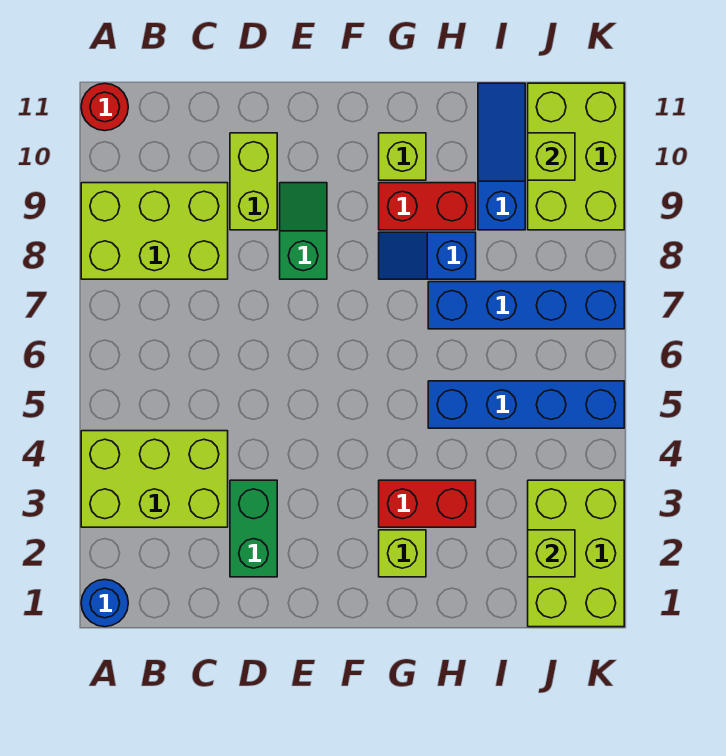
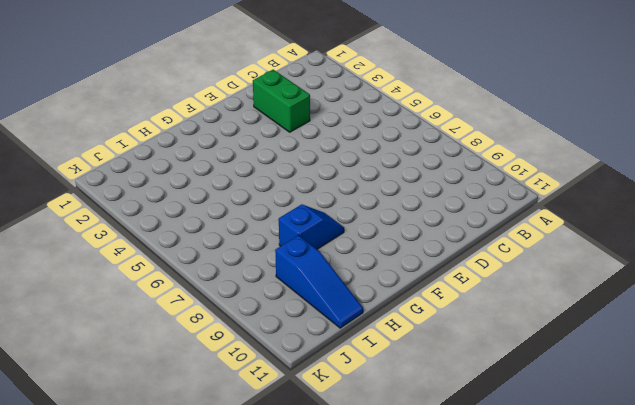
none -> blue round brick A1 level 1
none -> lime brick A3:C4 level 1
none -> lime brick A8:C9 level 1

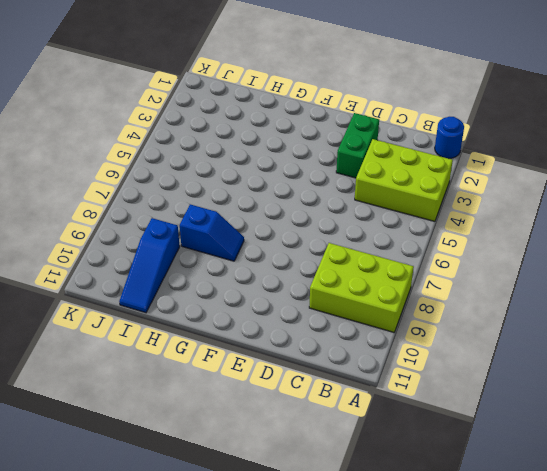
none -> red round brick A11 level 1
none -> lime brick D9:D10 level 1
none -> green slope E8:E9 level 1 top 8

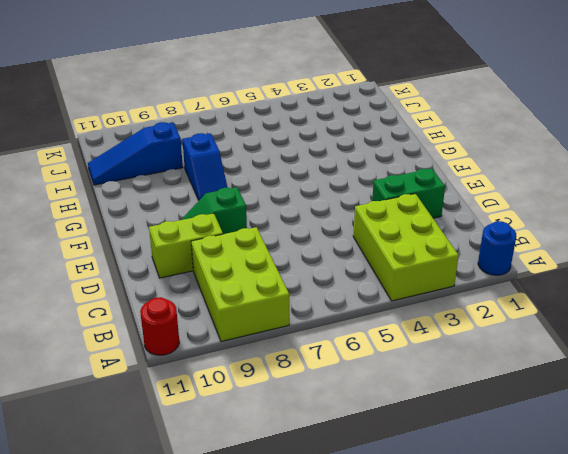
none -> lime brick G2 level 1
none -> red brick G3:H3 level 1
none -> red brick G9:H9 level 1

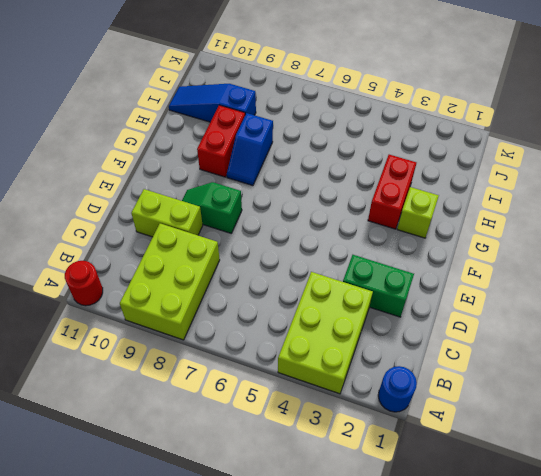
none -> lime brick G10 level 1
none -> blue brick H5:K5 level 1
none -> blue brick H7:K7 level 1

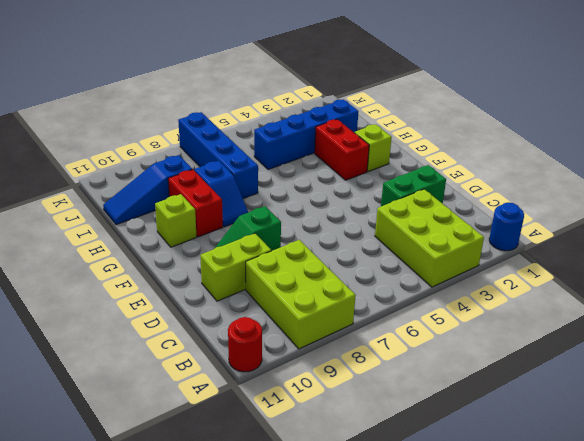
blue brick I2:I5 level 1 -> blue brick H5:K5 level 1
none -> lime brick J1:K3 level 1
none -> lime brick J9:K11 level 1
none -> lime brick J2 level 2

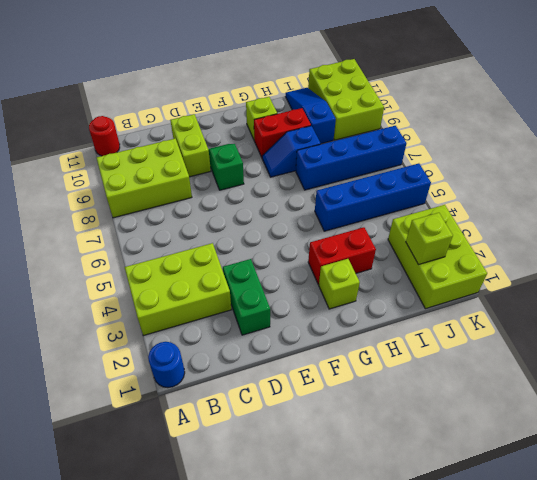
none -> lime brick J10 level 2

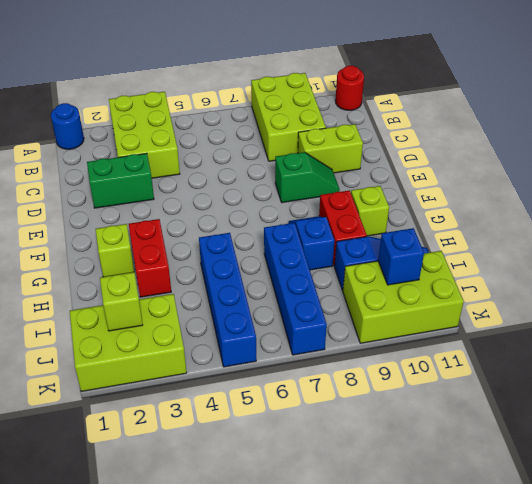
blue brick J10 level 2 -> lime brick J10 level 2

